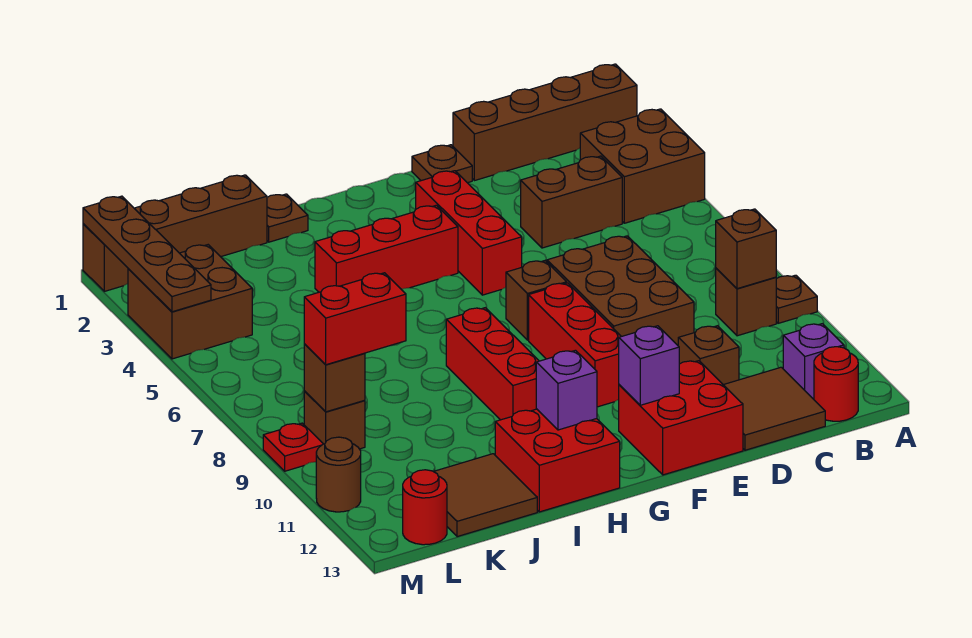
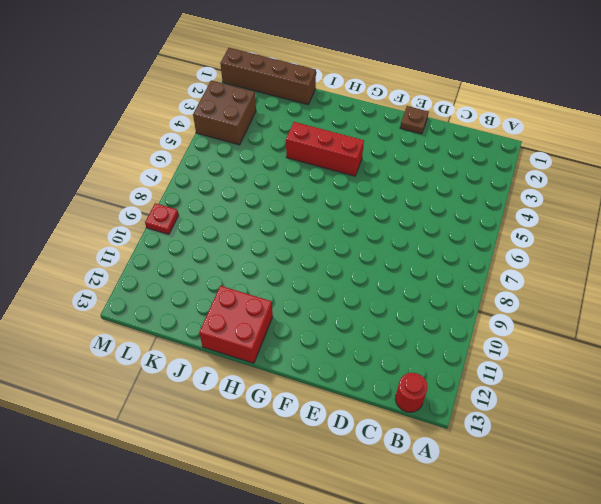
none -> brown brick A1:D1 level 1
none -> brown brick A3:B4 level 1
none -> brown plate A9 level 1
none -> brown brick B9 level 1

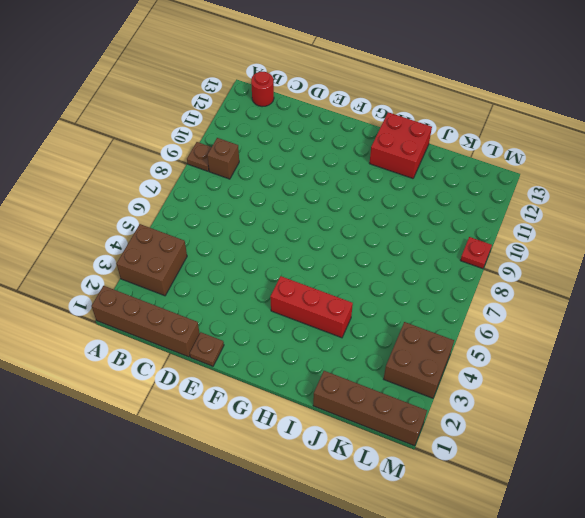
none -> purple brick B12 level 1
none -> brown brick C4:D4 level 1
none -> brown tile C12:D13 level 1
none -> brown brick D7:E9 level 1

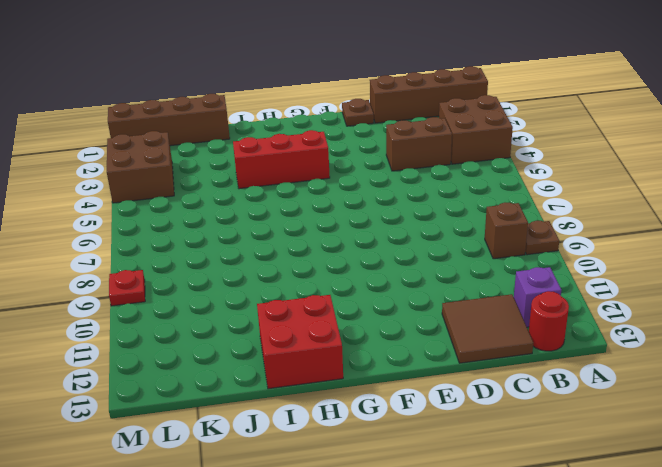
none -> brown brick D7:E9 level 1
none -> brown brick D11 level 1
none -> red brick E12:F13 level 1
none -> red brick F3:F5 level 1

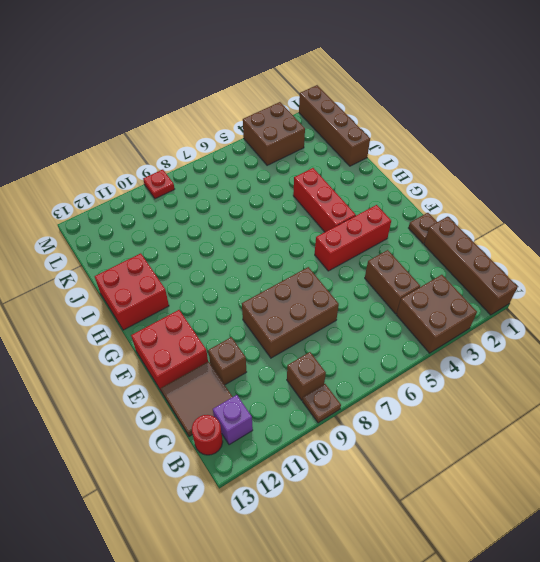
none -> brown brick F7 level 1
none -> red brick F8:F10 level 1
none -> red brick H8:H10 level 1
none -> brown plate I1 level 1

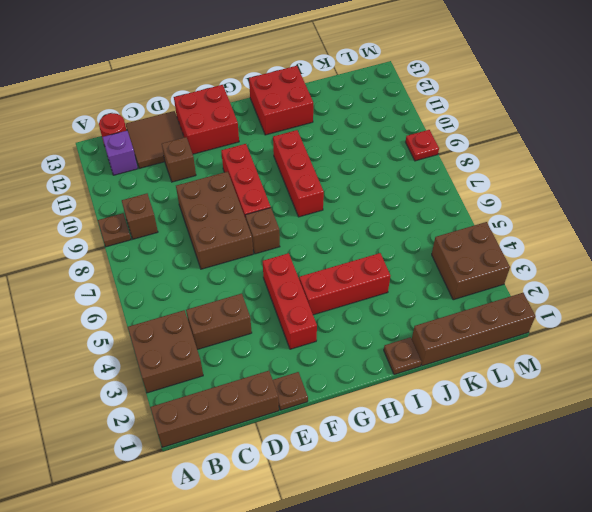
none -> brown tile J12:K13 level 1
none -> brown brick L9 level 1
none -> red round brick L13 level 1
none -> brown round brick M11 level 1

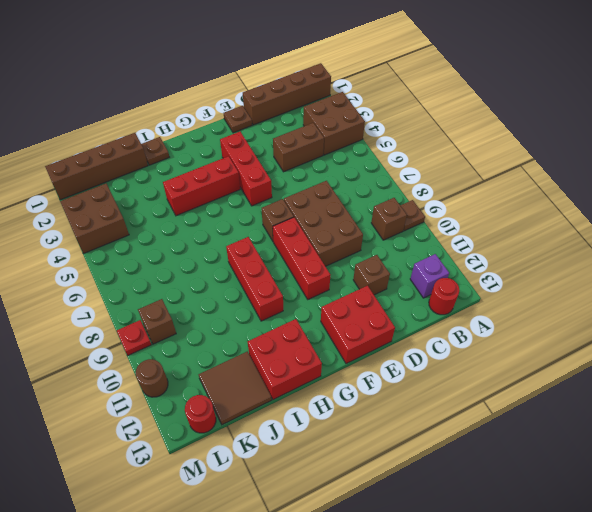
none -> brown tile C12:D13 level 1
none -> brown brick B9 level 2
none -> purple brick F12 level 2
none -> purple brick H12 level 2

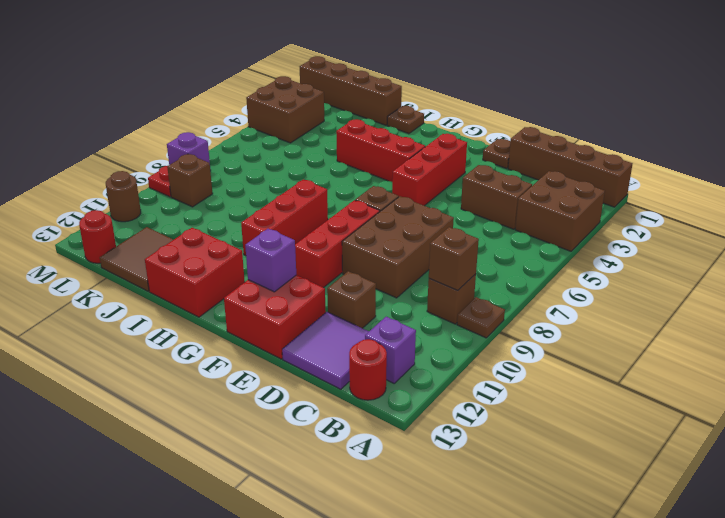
purple tile C12:D13 level 1 -> brown tile C12:D13 level 1
purple brick M8 level 1 -> purple brick H12 level 2
none -> brown brick L9 level 2
none -> brown plate M1:M4 level 2
none -> red brick K9:L9 level 3

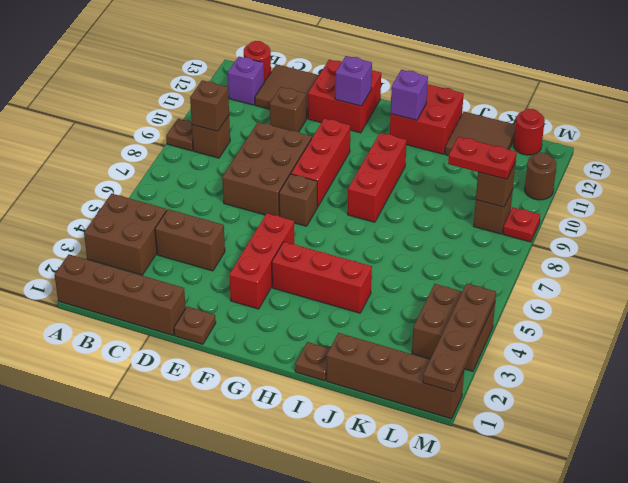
red plate K9:L9 level 3 -> red brick K9:L9 level 3

